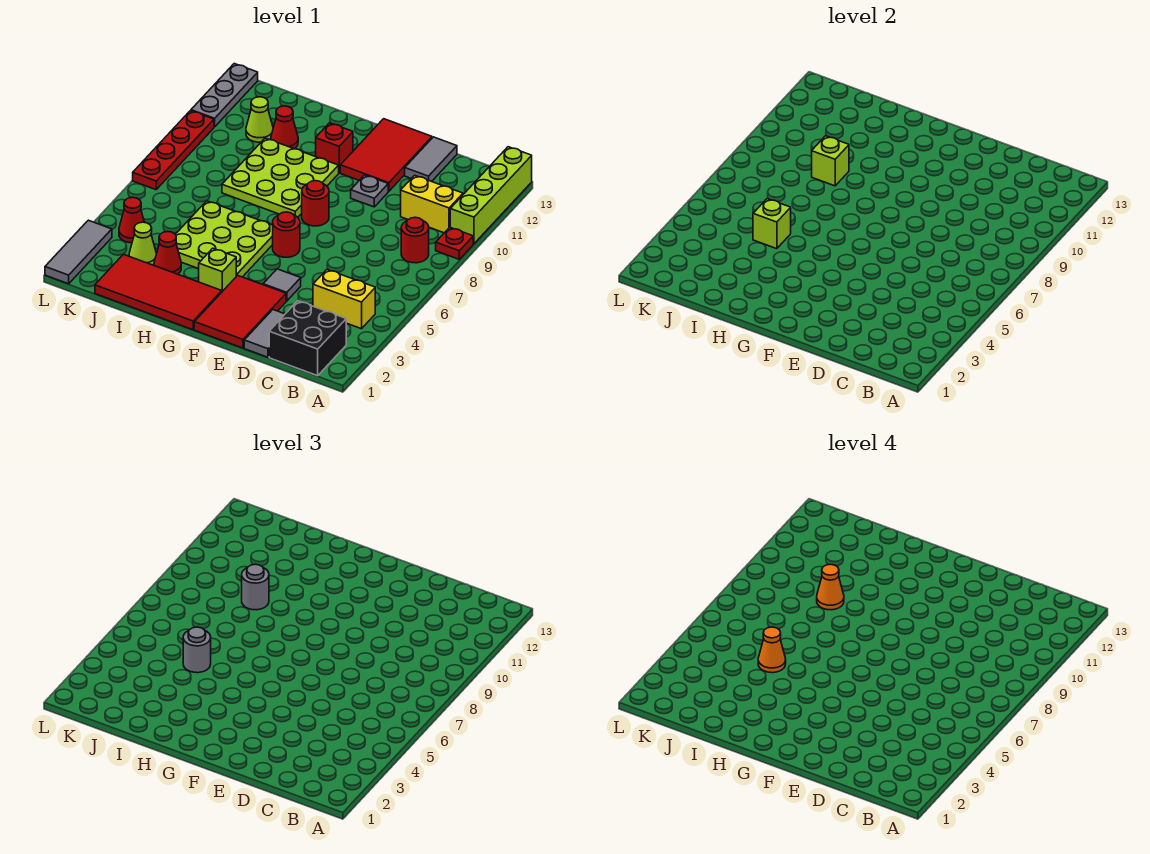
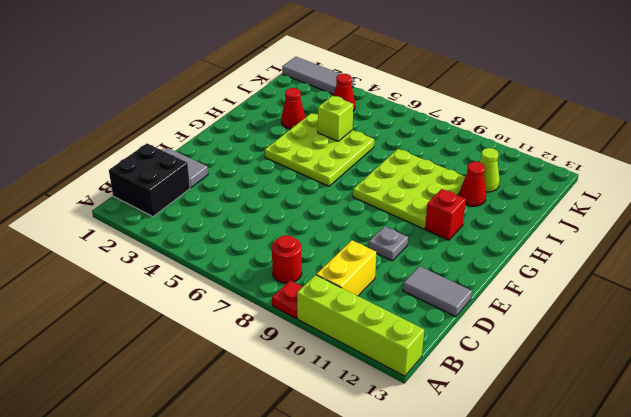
none -> yellow brick B4:C4 level 1
none -> red tile E1:F3 level 1
none -> grey tile E4 level 1
none -> red tile E11:F13 level 1

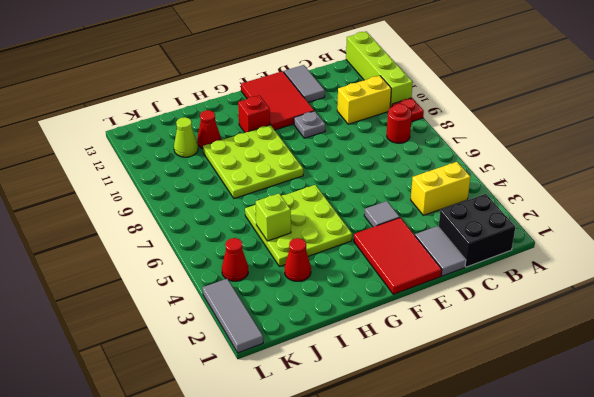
none -> red round brick F6 level 1
none -> red round brick F8 level 1
none -> red tile G1:J2 level 1
none -> lime brick G3 level 1

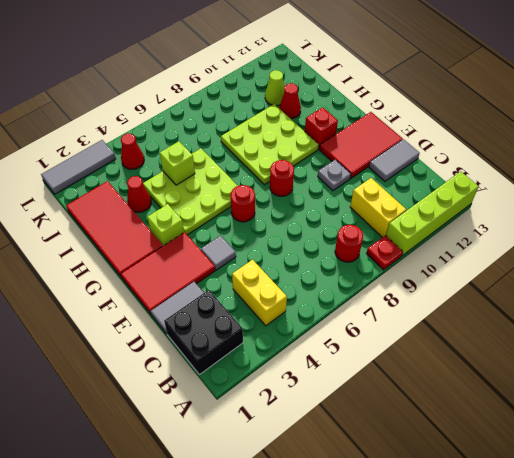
none -> lime cone J3 level 1
none -> red plate L7:L10 level 1
none -> grey plate L11:L13 level 1
none -> lime brick I9 level 2

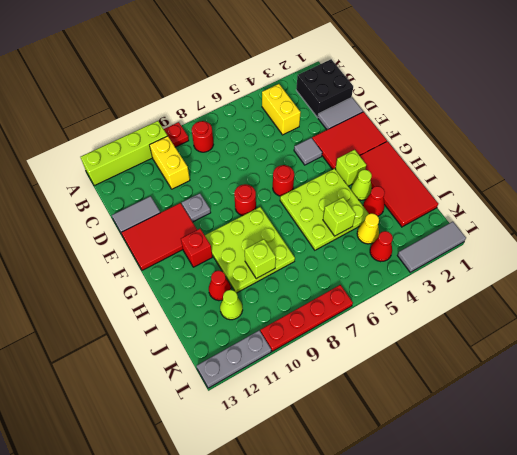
lime cone H3 level 1 -> lime cone J3 level 1
yellow cone J4 level 1 -> none
none -> grey round brick I5 level 3
none -> grey round brick I9 level 3
none -> orange cone I5 level 4
none -> orange cone I9 level 4

